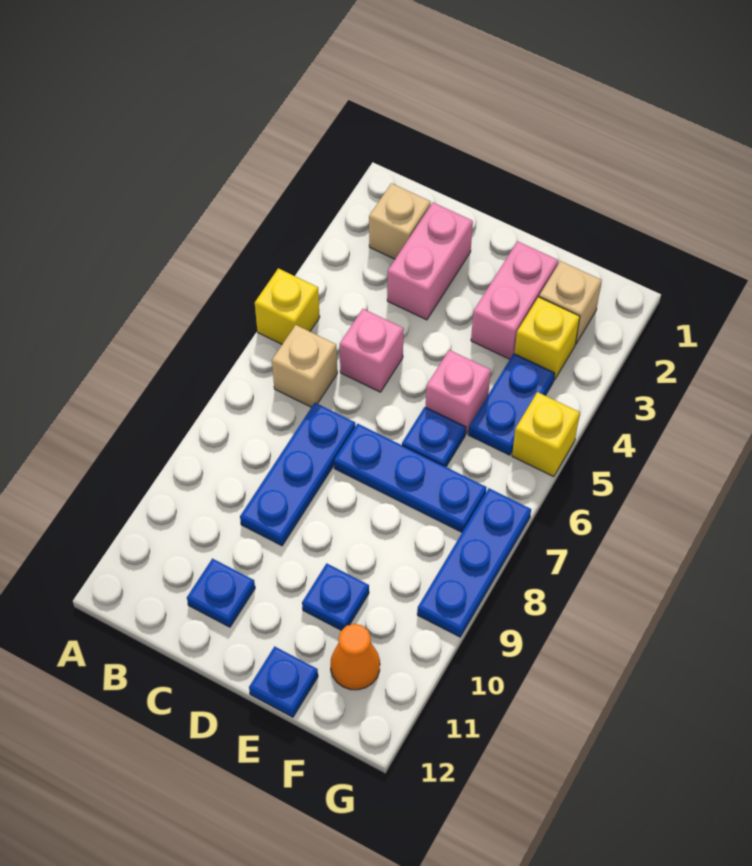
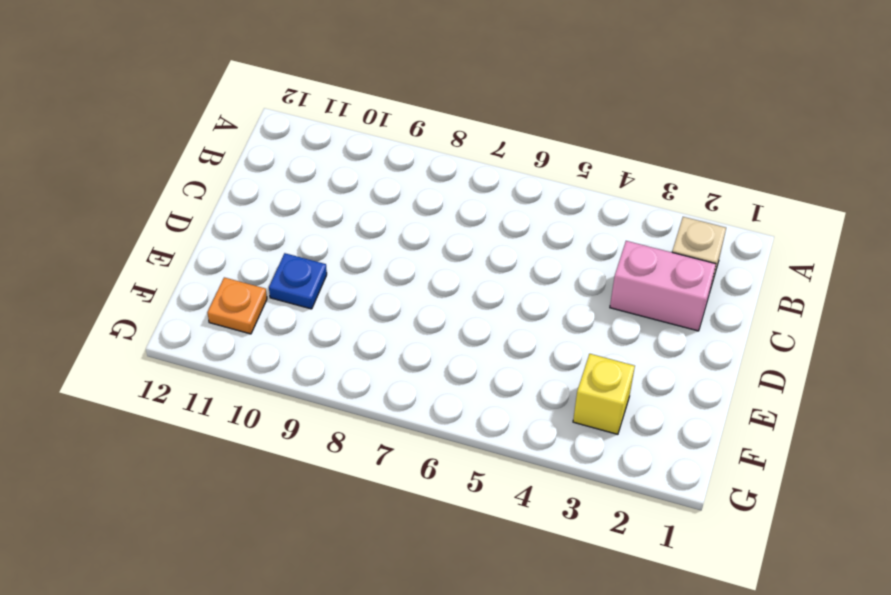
orange plate F11 level 1 -> orange cone F11 level 1
none -> yellow brick A5 level 1
none -> tan brick B6 level 1
none -> pink brick C5 level 1

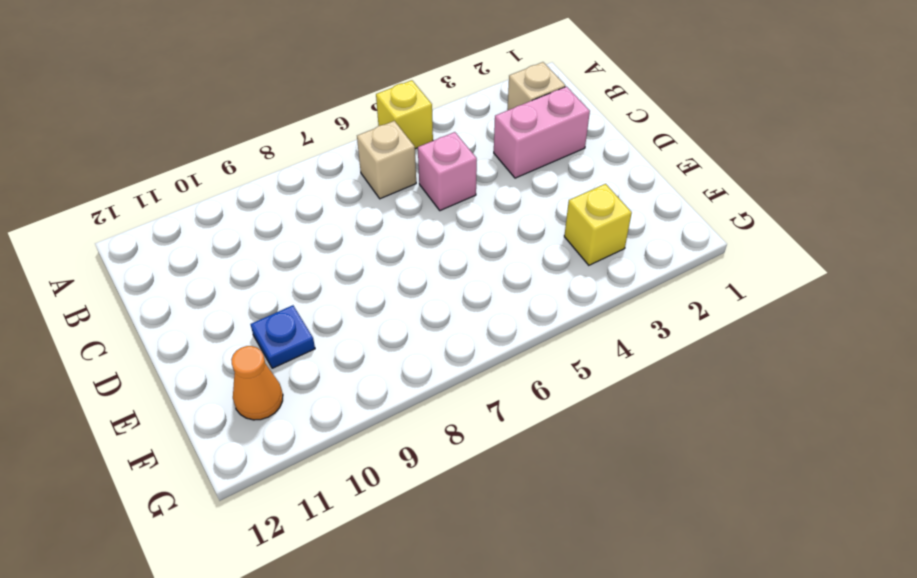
none -> blue plate C7:C9 level 1
none -> blue plate C11 level 1
none -> blue plate D7:F7 level 1

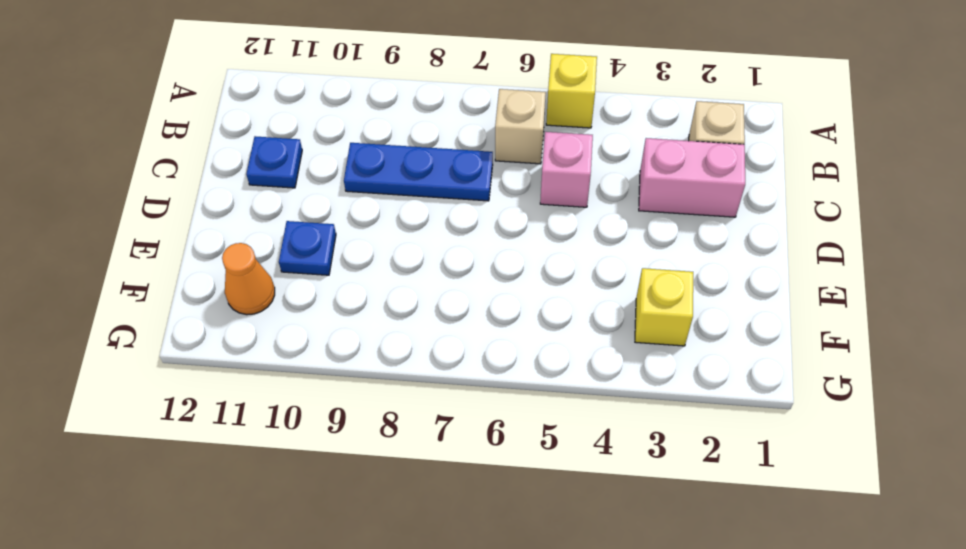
none -> blue plate D7:F7 level 1
none -> pink brick E2:E3 level 1
none -> pink brick E5 level 1

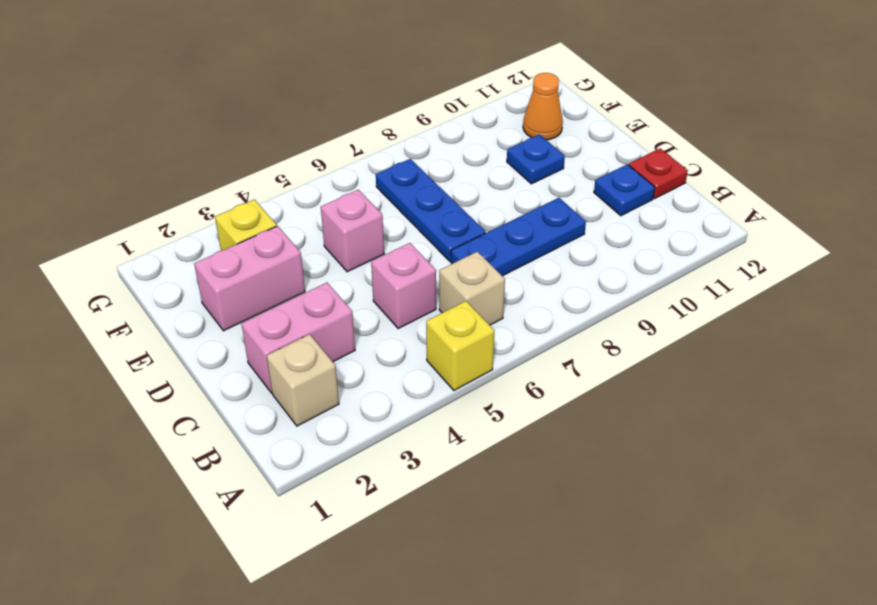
red plate C12 level 1 -> none
none -> blue plate E6 level 1
none -> blue plate E12 level 1
none -> tan brick F2 level 1

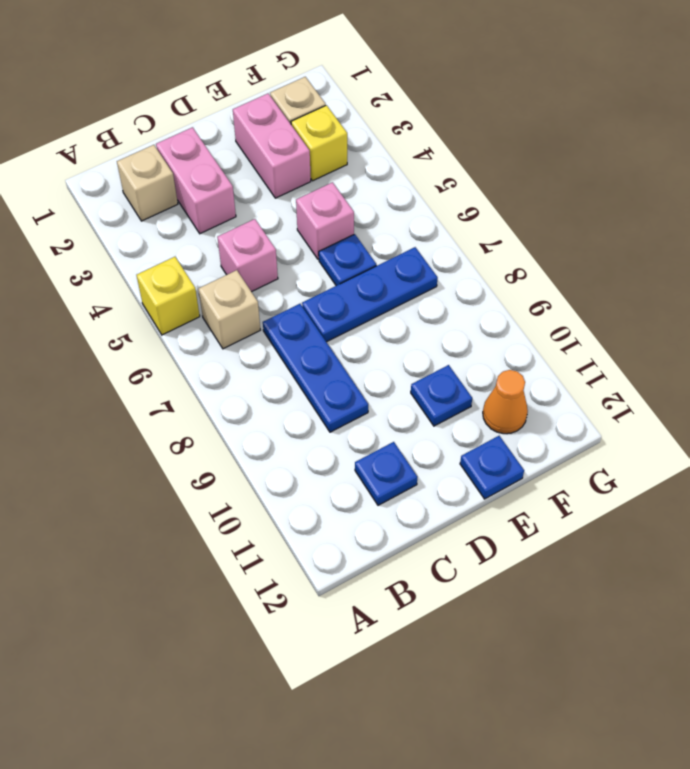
none -> blue plate F4:F5 level 1
none -> yellow brick G5 level 1
none -> blue plate G7:G9 level 1

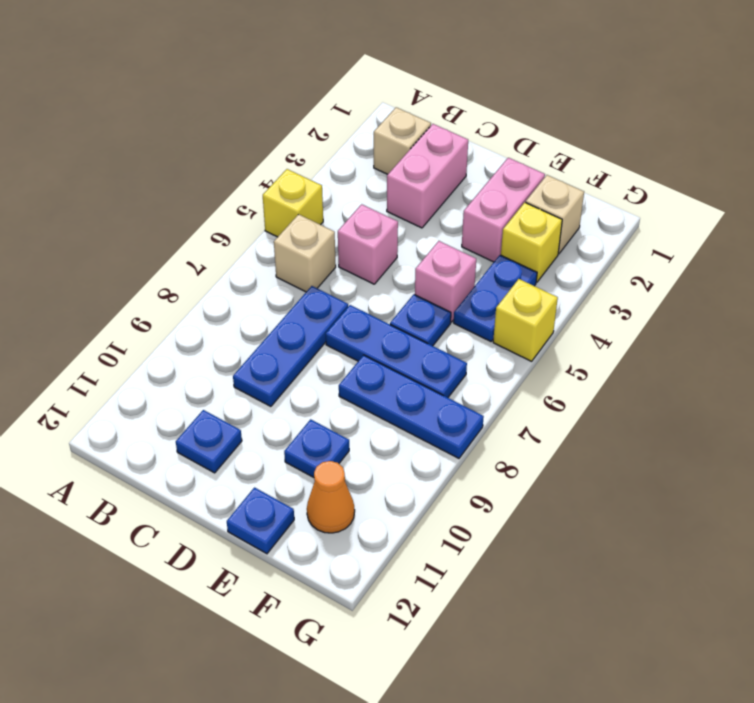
blue plate E8:G8 level 1 -> blue plate G7:G9 level 1

